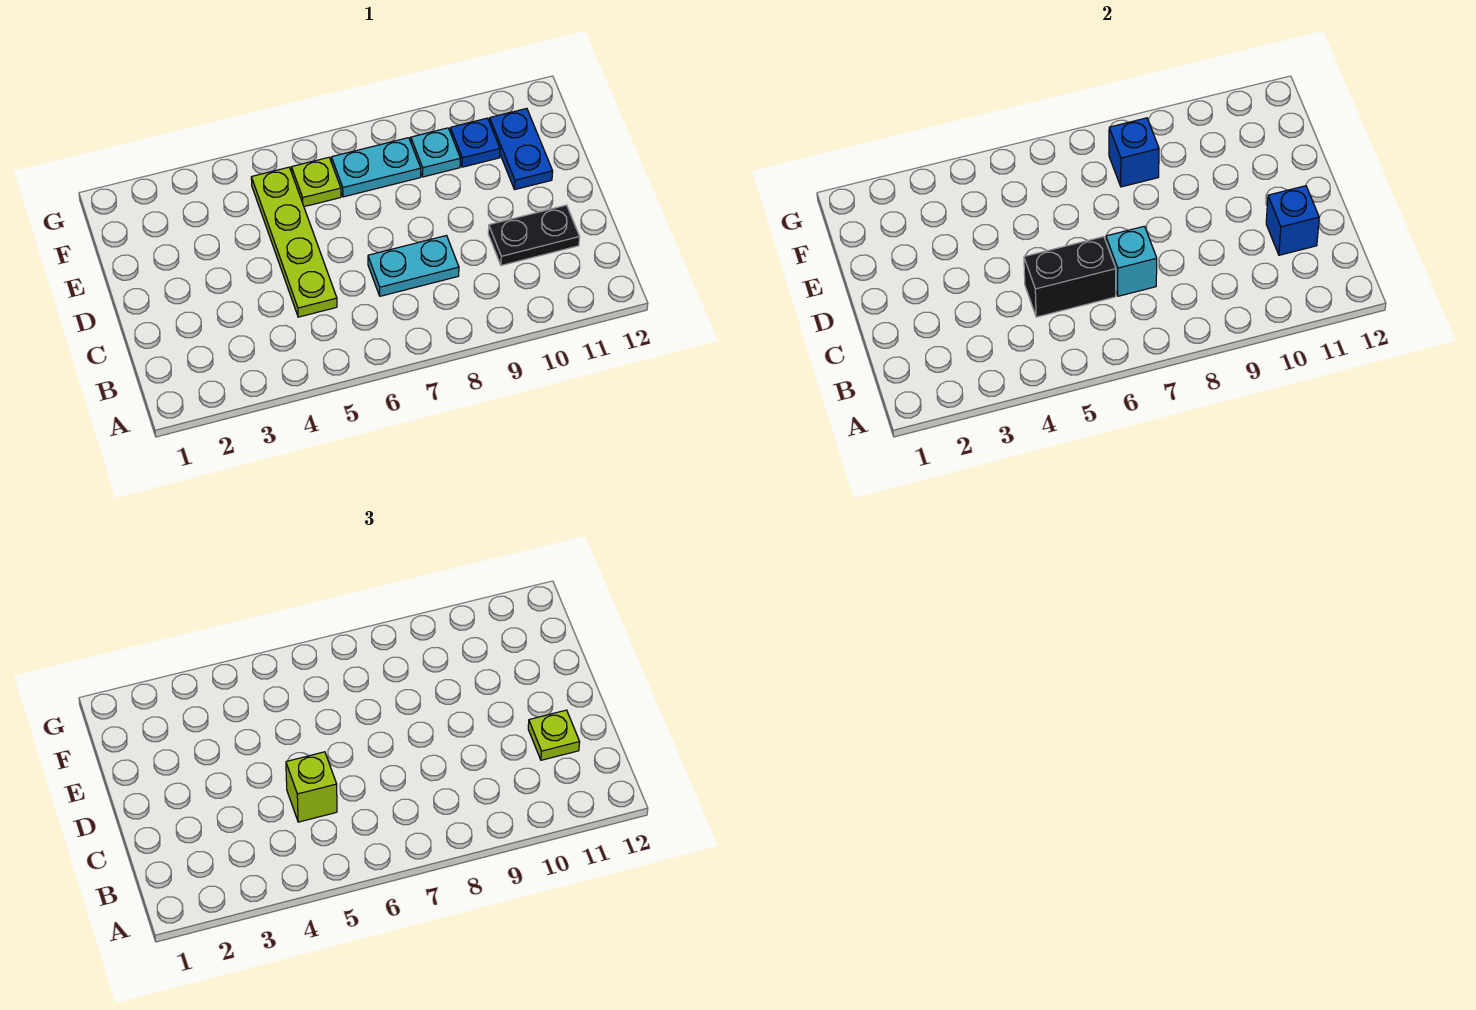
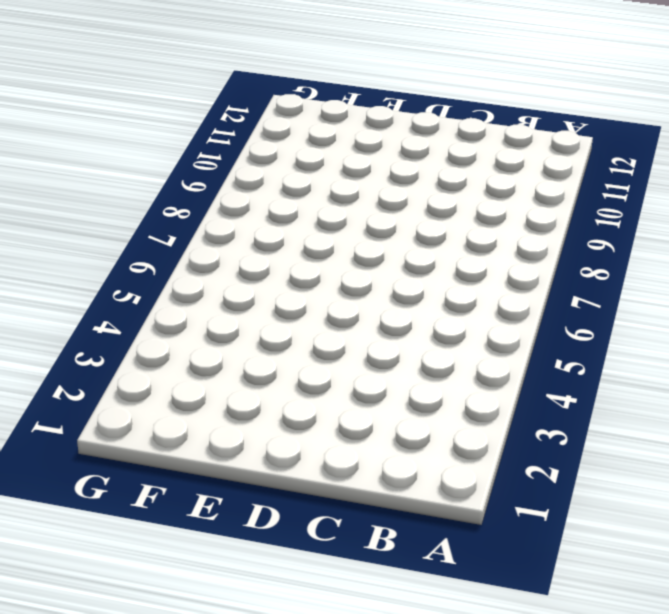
none -> lime plate C5:F5 level 1
none -> cyan plate C7:C8 level 1
none -> black plate C10:C11 level 1

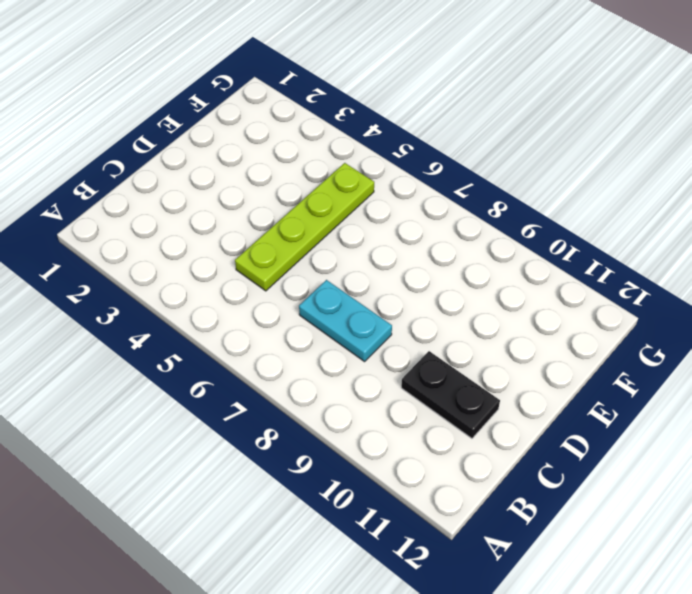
none -> blue plate E11:F11 level 1
none -> lime plate F6 level 1
none -> cyan plate F7:F8 level 1

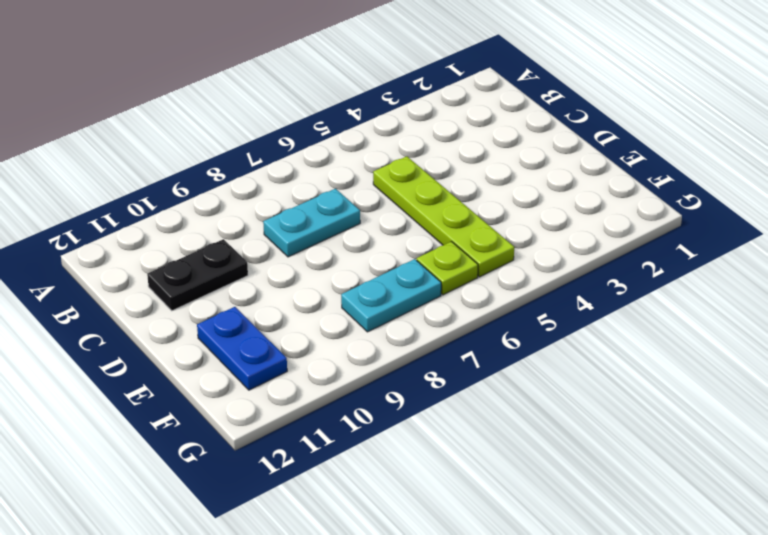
none -> cyan plate F9 level 1
none -> blue plate F10 level 1
none -> black brick C5:C6 level 2

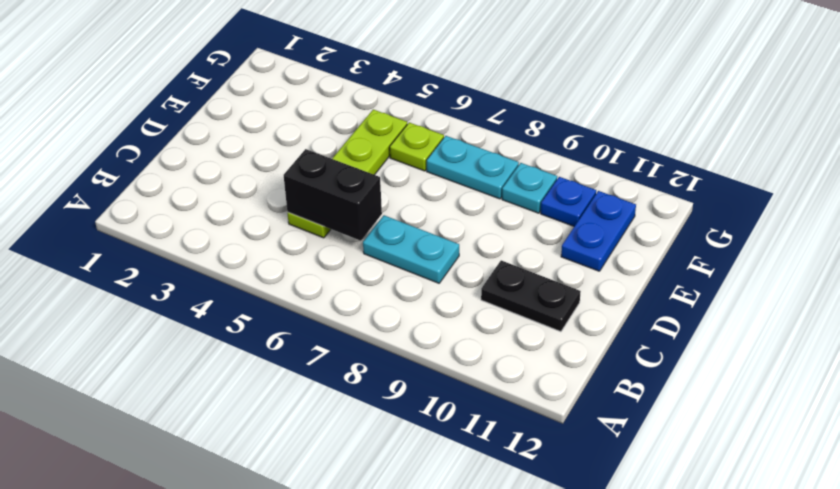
none -> cyan brick C7 level 2
none -> blue brick C11 level 2
none -> blue brick F8 level 2

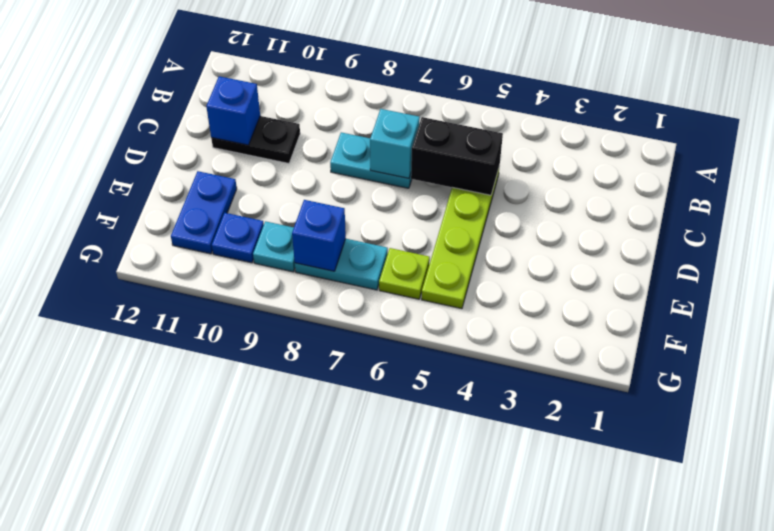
none -> lime brick C5 level 3
none -> lime plate C11 level 3

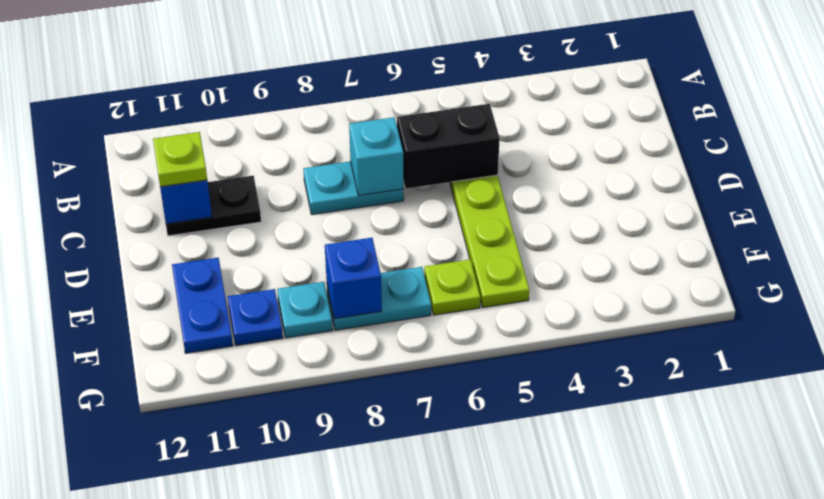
none -> lime brick C5 level 3

